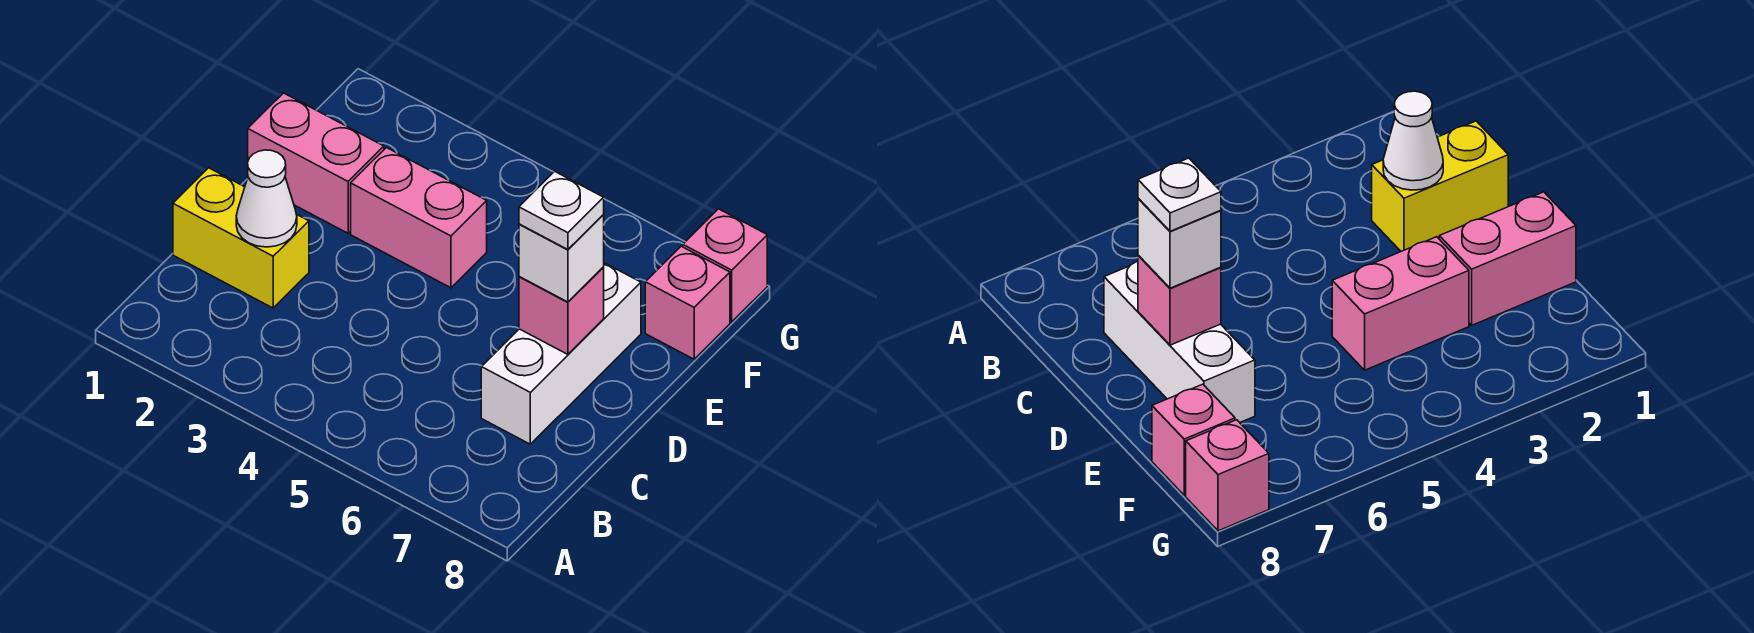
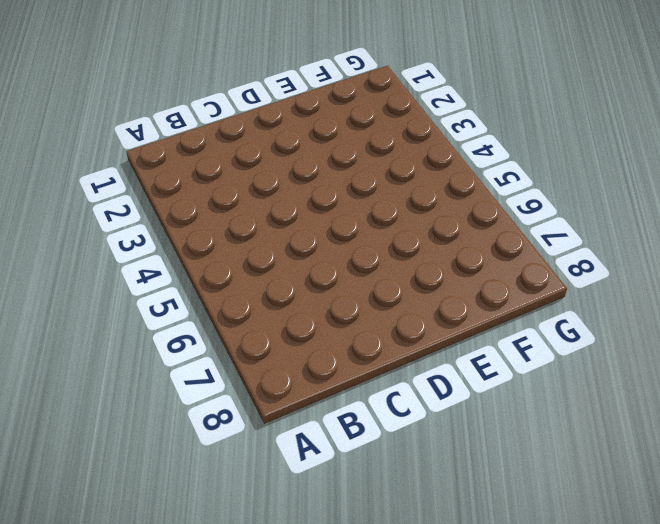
none -> yellow brick C1:C2 level 1
none -> white brick C7:E7 level 1

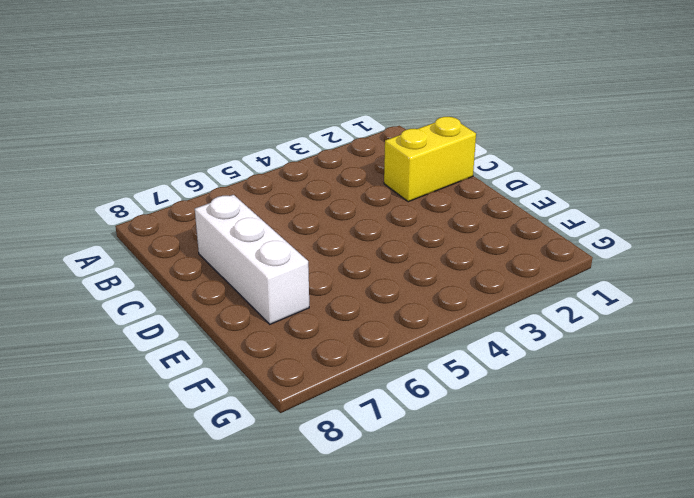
none -> pink brick E1:E2 level 1
none -> pink brick E3:E4 level 1

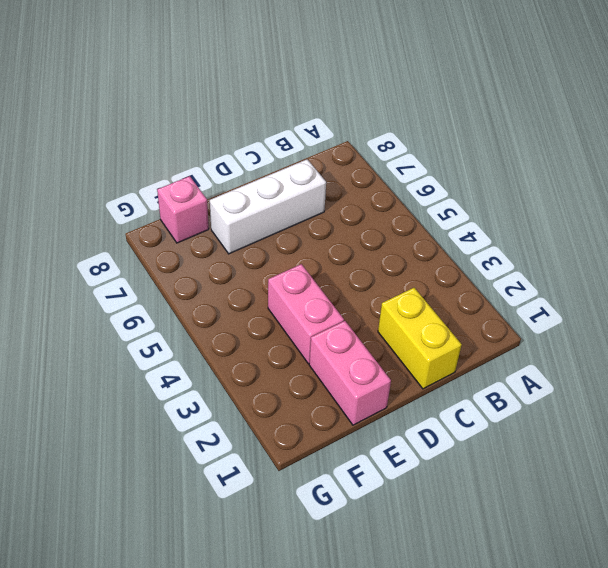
none -> pink brick G8 level 1
none -> white cone C2 level 2

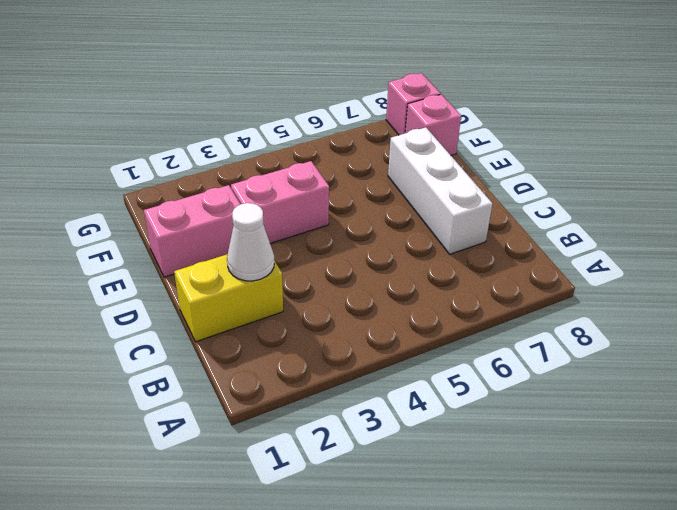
none -> pink brick D7 level 2
none -> white brick D7 level 3

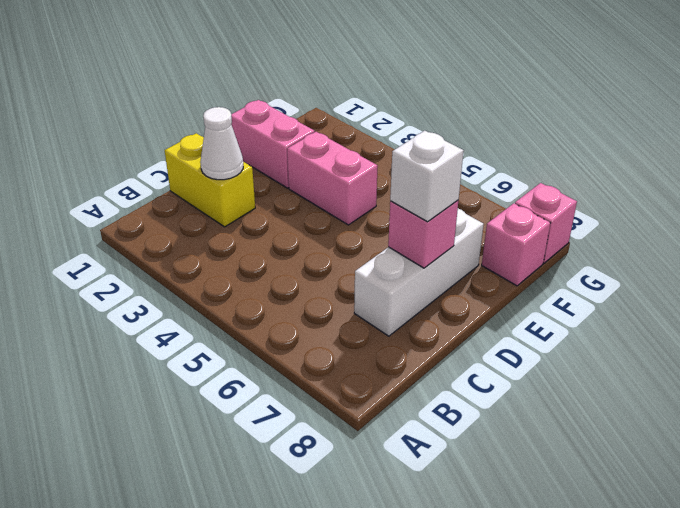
none -> white plate D7 level 4

